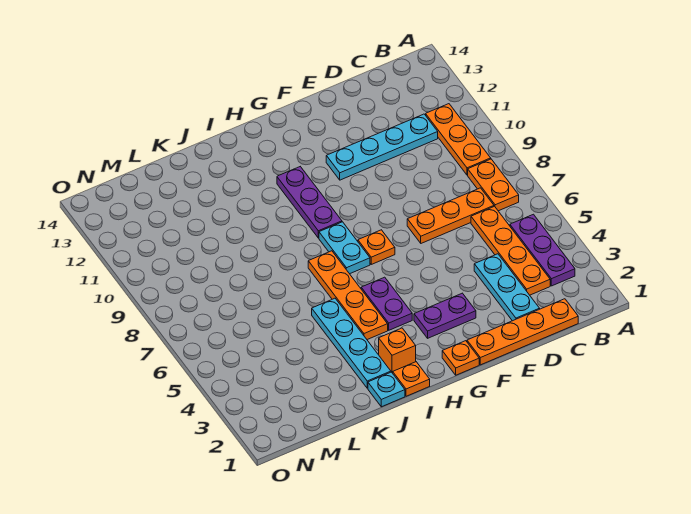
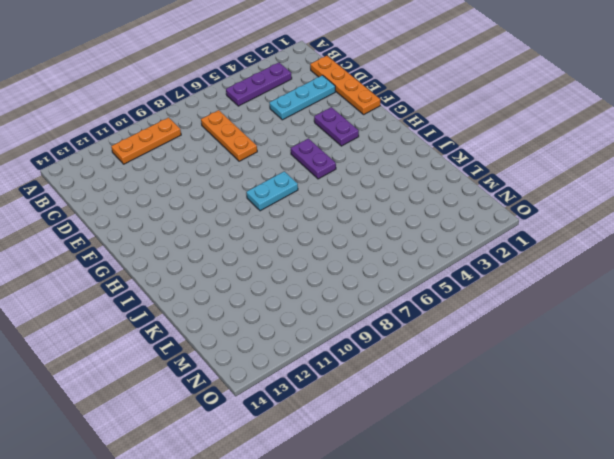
purple plate G5:H5 level 1 -> purple plate H4:H5 level 1
none -> orange plate B7:B8 level 1
none -> orange plate C3:C6 level 1
none -> cyan plate C11:F11 level 1

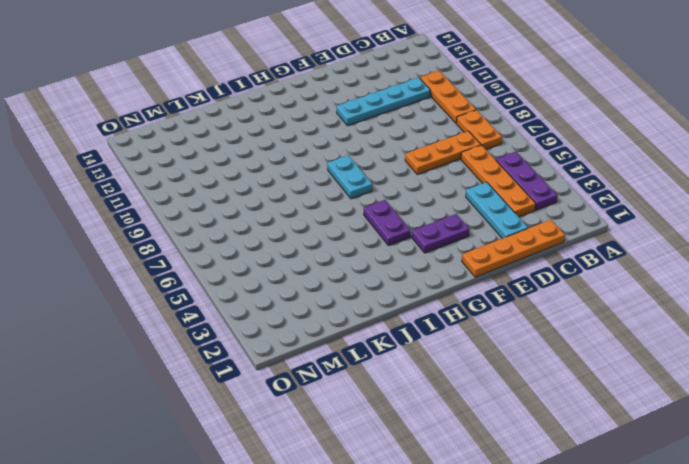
none -> orange plate G1 level 1
none -> orange plate G7 level 1
none -> purple plate H9:H11 level 1

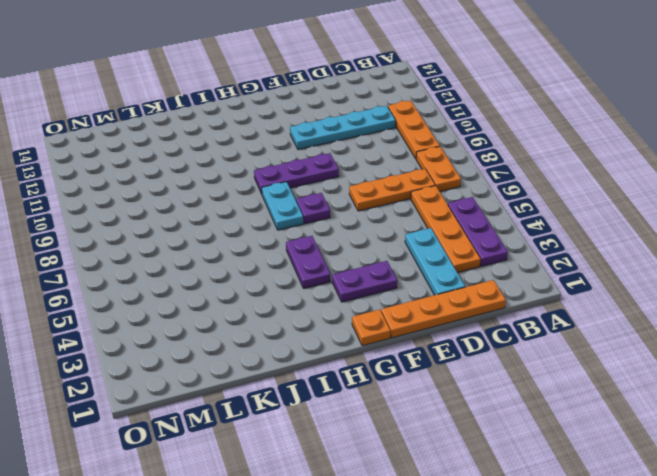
purple plate F9:H9 level 1 -> purple plate H9:H11 level 1
purple plate G7 level 1 -> orange plate G7 level 1
none -> orange plate I1 level 1
none -> orange brick I2 level 1
none -> orange plate I4:I7 level 1

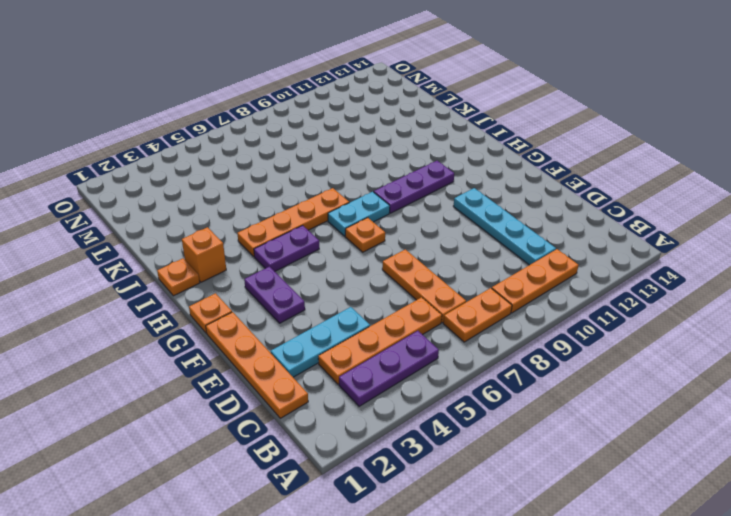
none -> cyan plate J1 level 1
none -> cyan plate J2:J5 level 1

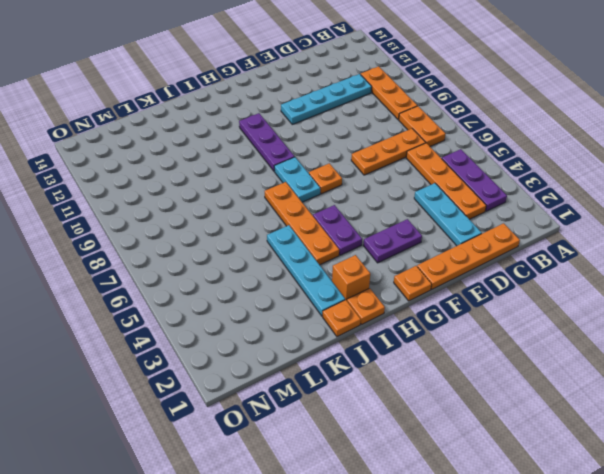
orange plate J1 level 1 -> cyan plate J1 level 1

